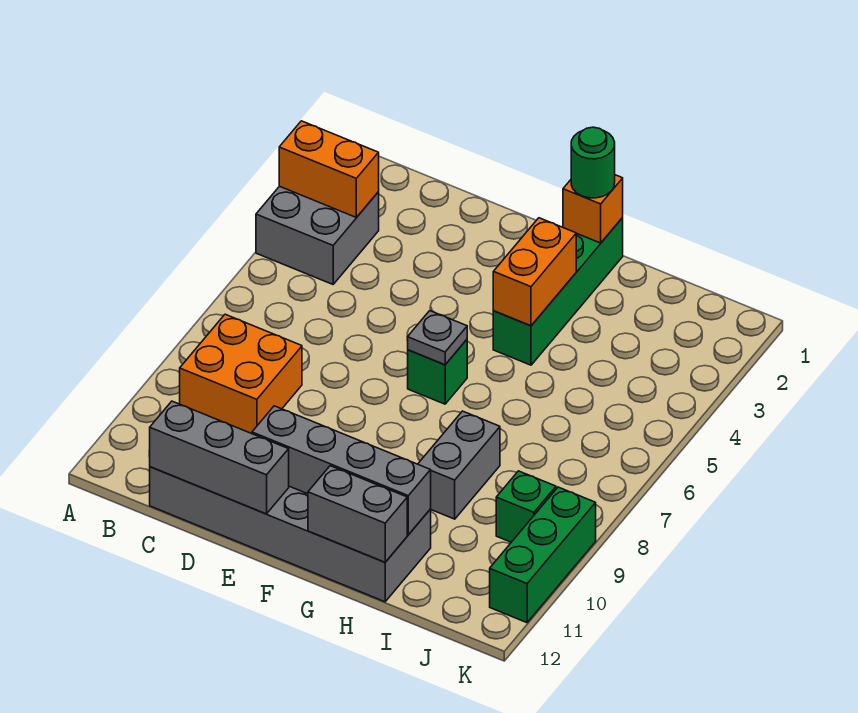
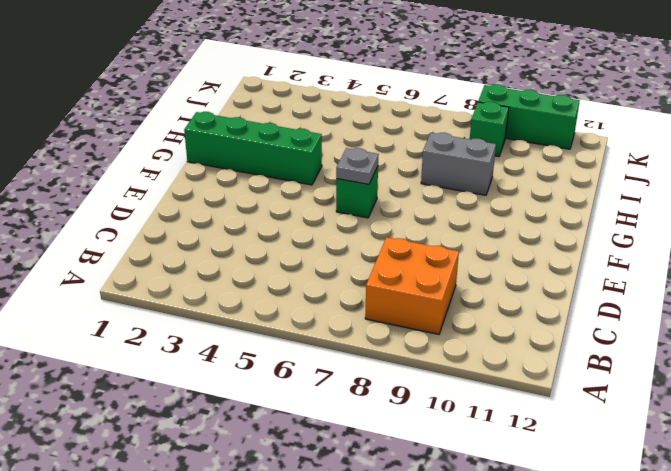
none -> grey brick A3:B4 level 1
none -> grey brick C11:H12 level 1
none -> orange brick A3:B3 level 2

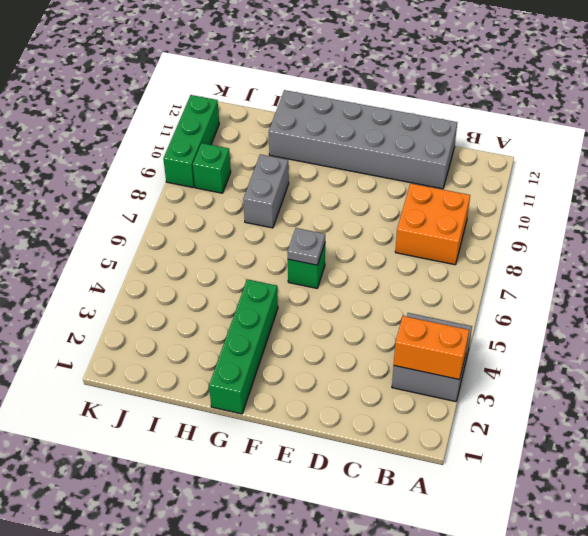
none -> grey brick C12:E12 level 2
none -> grey brick E11:H11 level 2
none -> orange brick G1 level 2

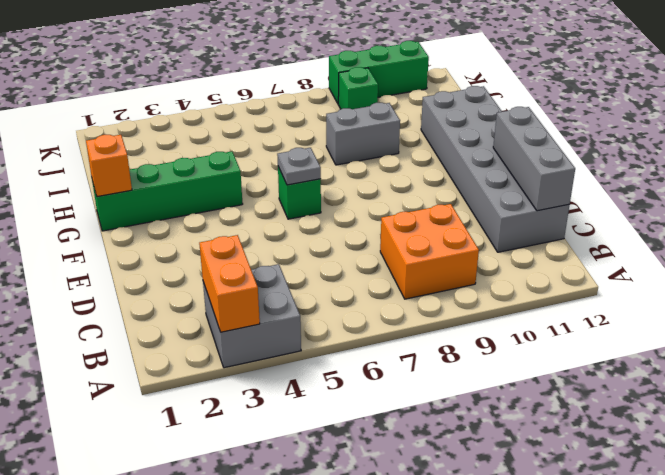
none -> grey brick E11:H11 level 2
none -> orange brick G3:G4 level 2
none -> grey brick G12:H12 level 2

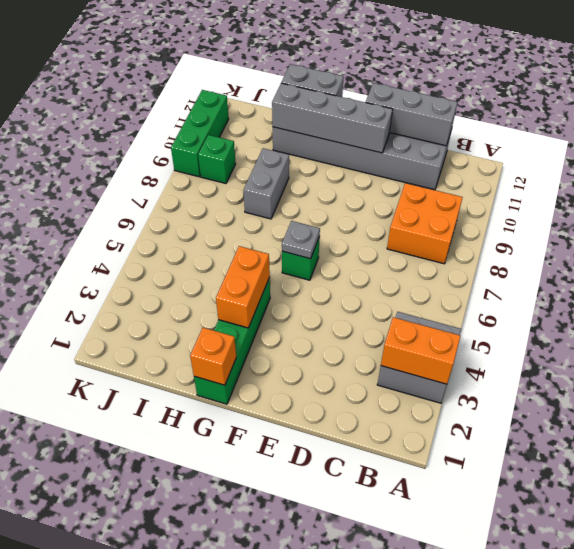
none -> green round brick G1 level 3

